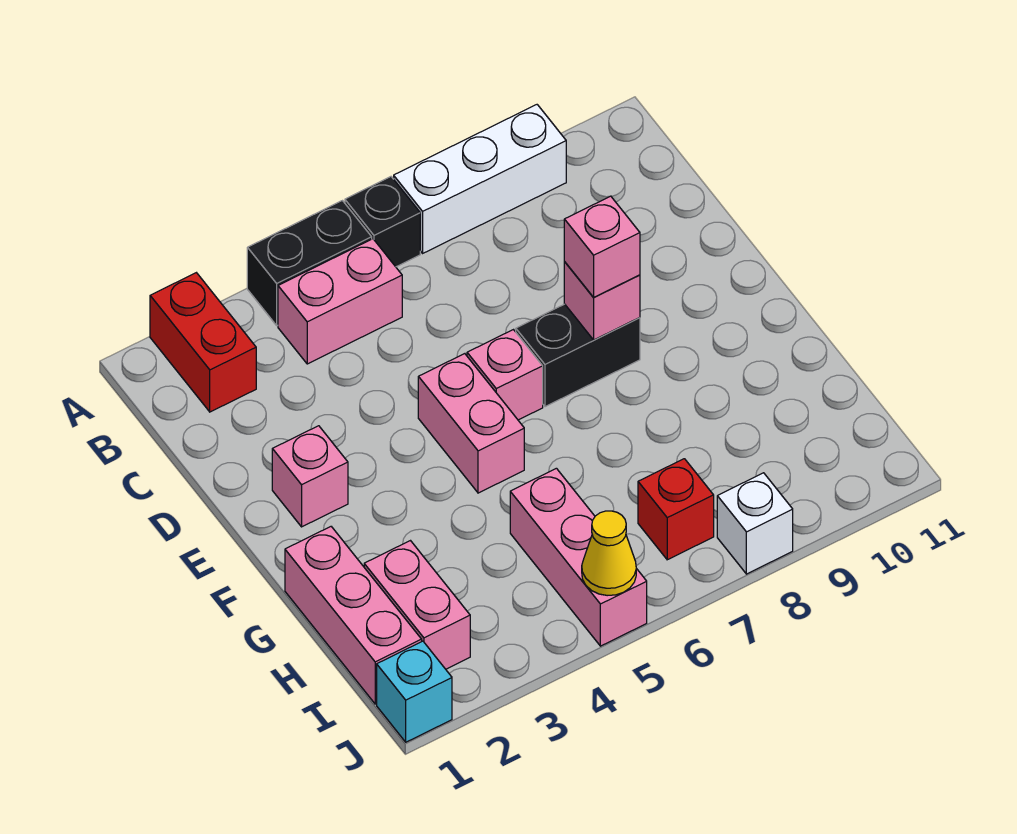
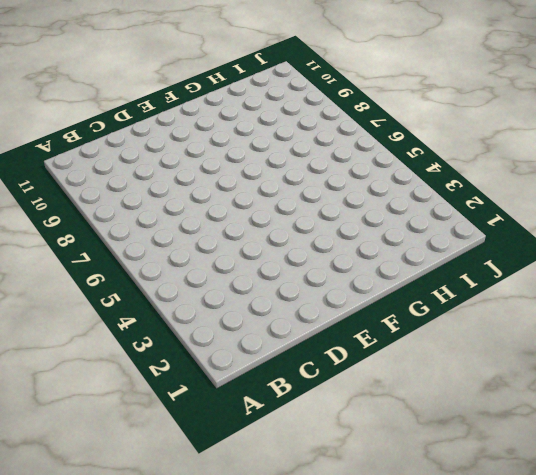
none -> red brick A2:B2 level 1
none -> black brick A4:A5 level 1
none -> black brick A6 level 1

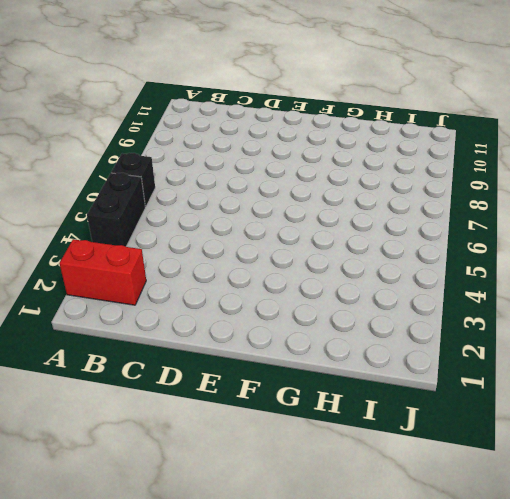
none -> white brick A7:A9 level 1
none -> pink brick B4:B5 level 1
none -> pink brick E2 level 1

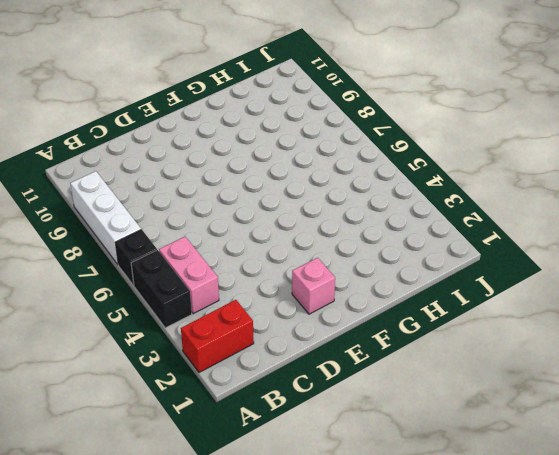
none -> pink brick E5:F5 level 1
none -> pink brick E6 level 1
none -> black brick E7:E8 level 1

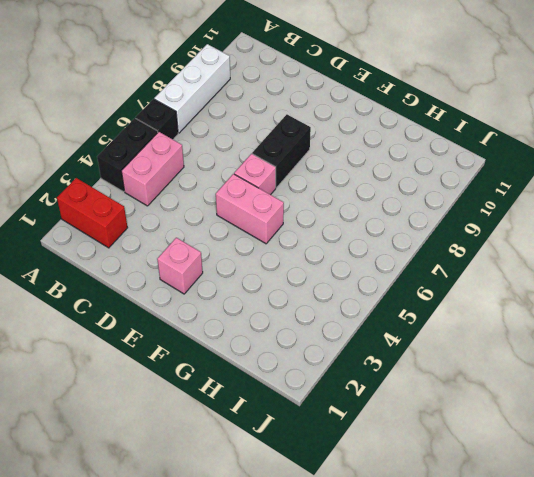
none -> pink brick G1:I1 level 1
none -> pink brick H2:I2 level 1
none -> pink brick H5:J5 level 1

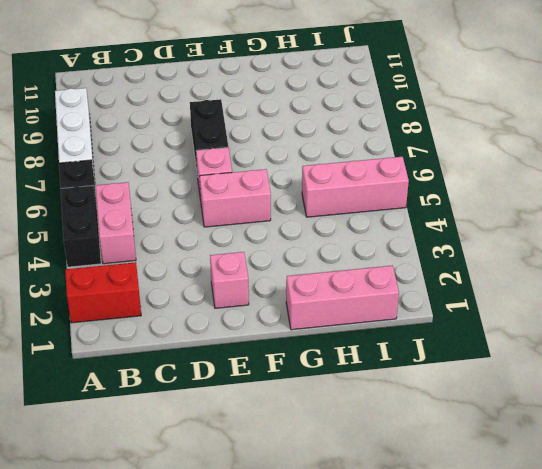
none -> pink brick H2:I2 level 1
none -> red brick I7 level 1
none -> cyan brick J1 level 1

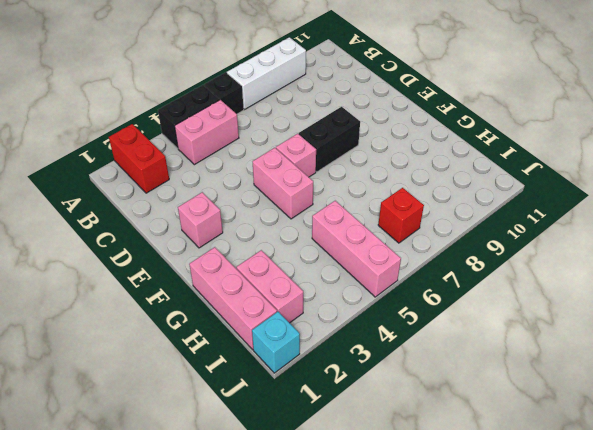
none -> white brick J8 level 1
none -> pink brick E8 level 2
none -> yellow cone J5 level 2

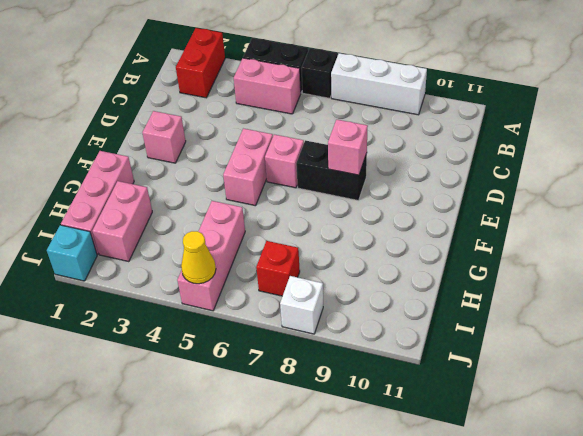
none -> pink brick E8 level 3

